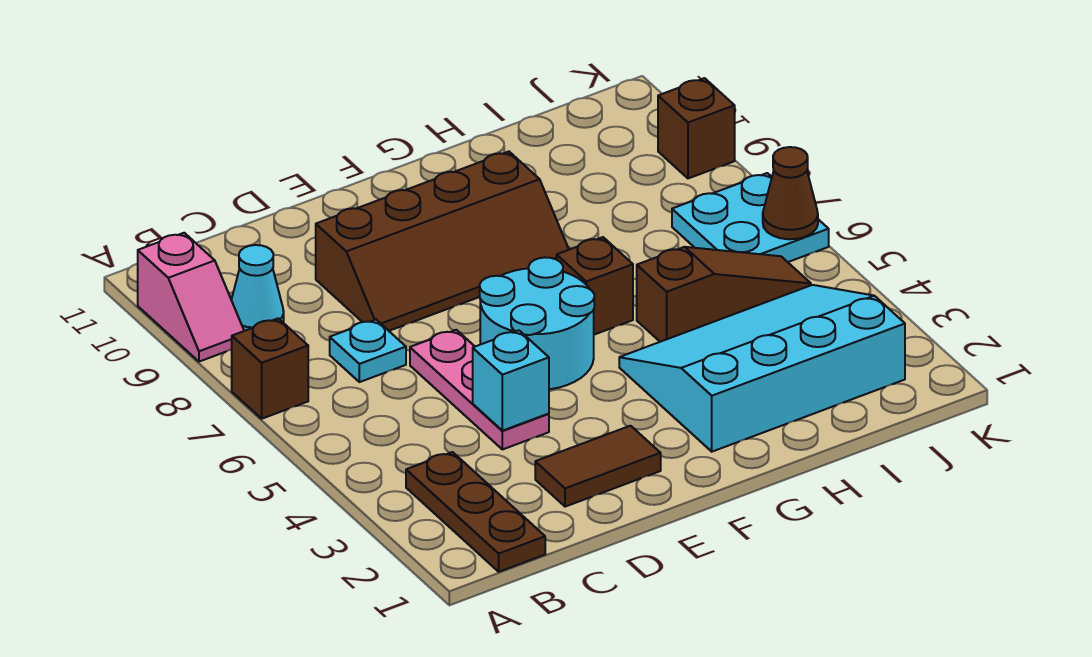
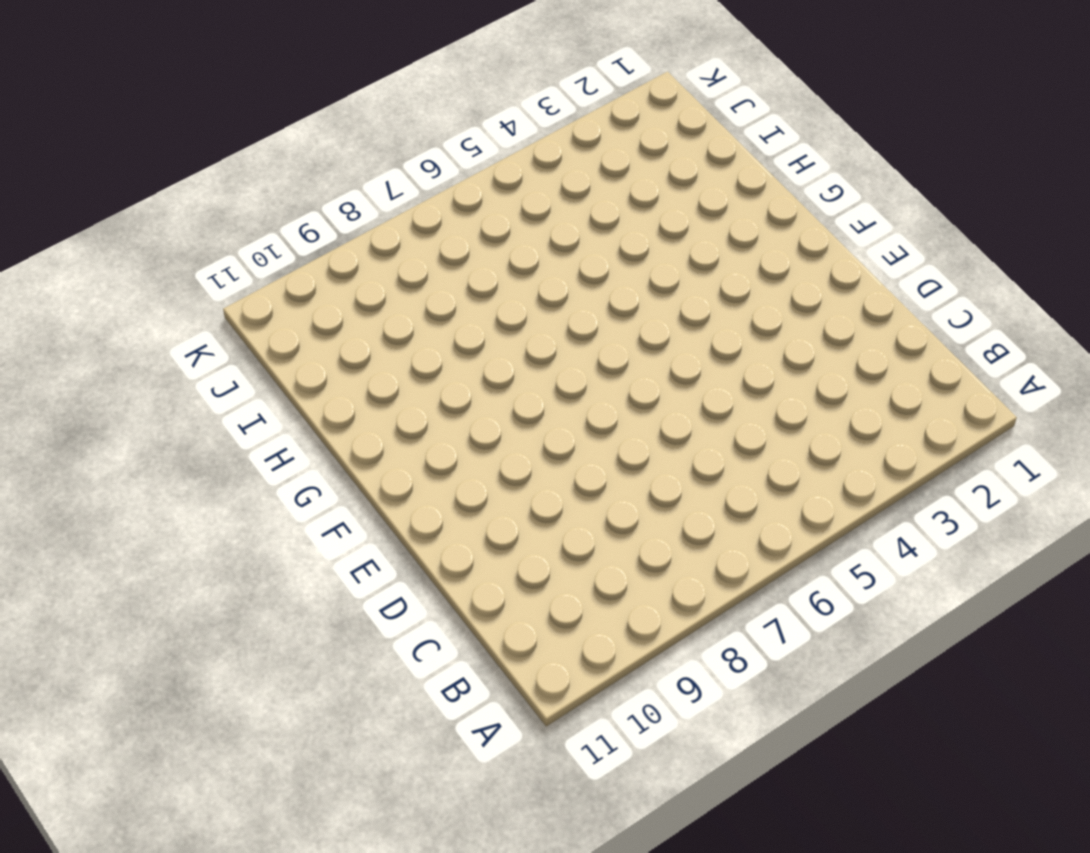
none -> brown brick A7 level 1
none -> pink slope A9:A10 level 1 top 10
none -> brown plate B1:B3 level 1

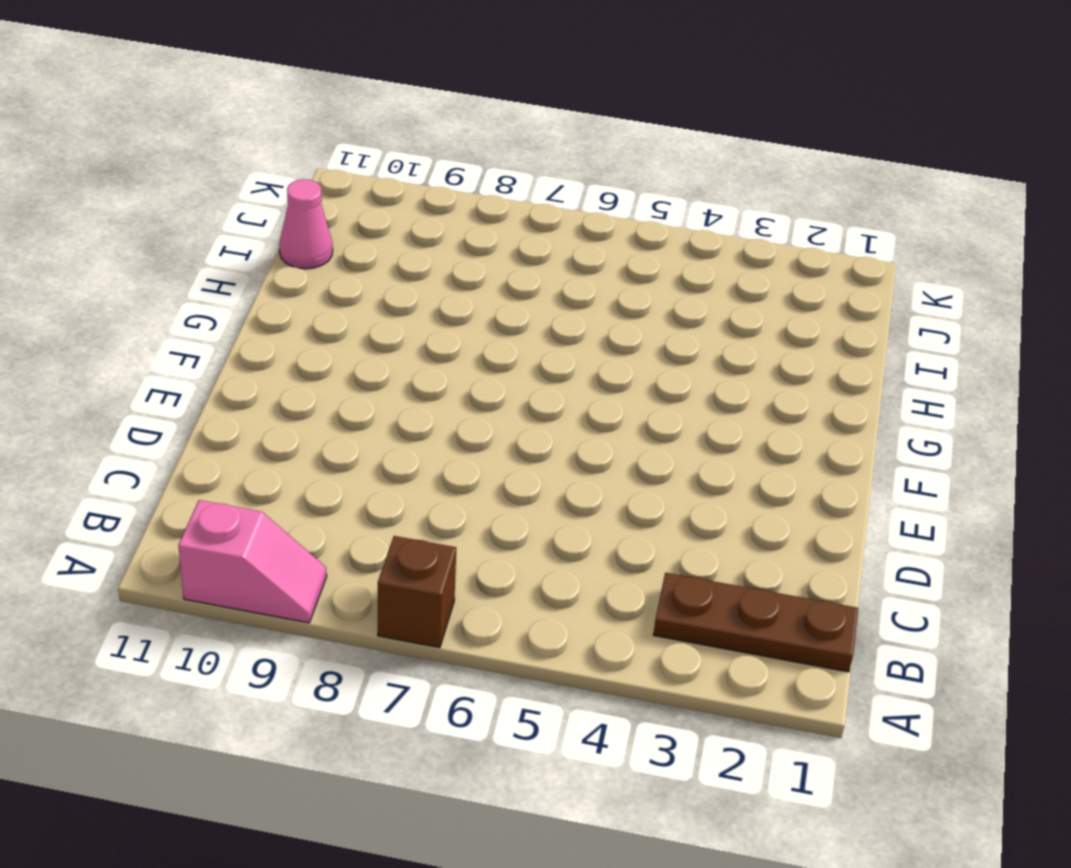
pink cone I11 level 1 -> none
none -> cyan cone B9 level 1
none -> cyan plate C7 level 1
none -> brown tile D2:E2 level 1

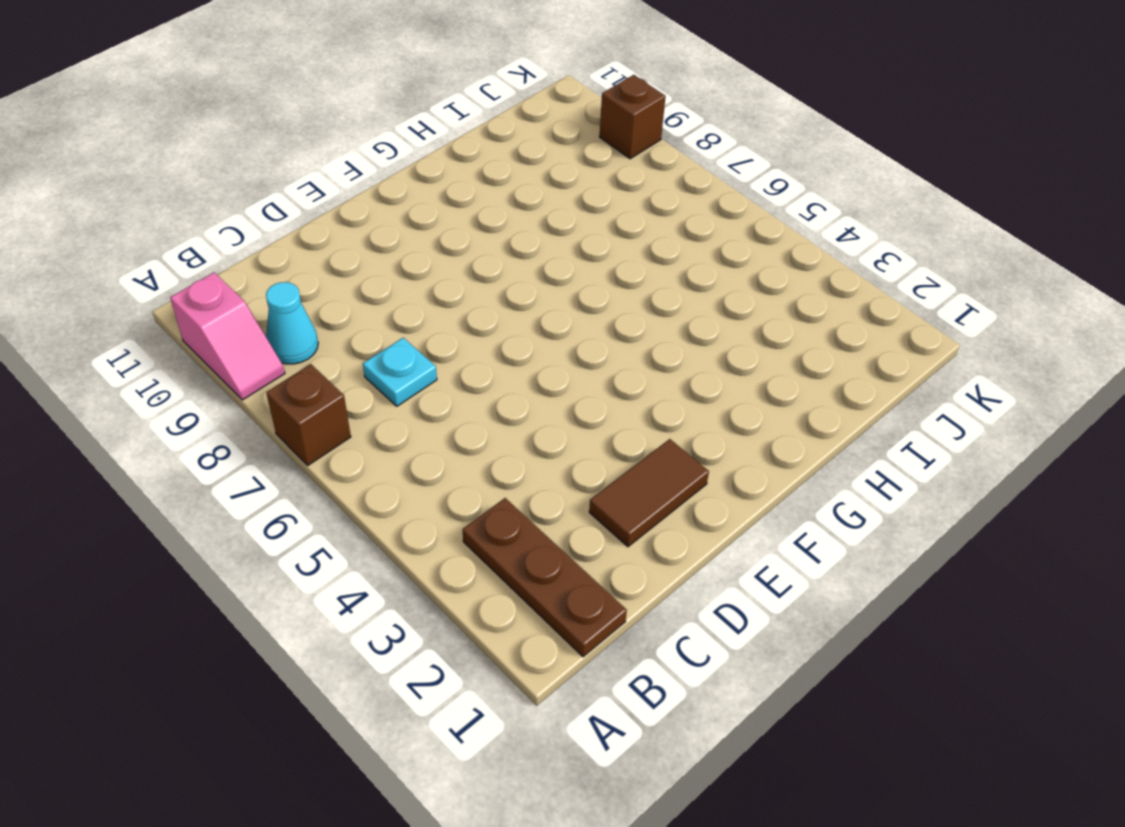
none -> pink plate D4:D6 level 1
none -> brown slope D8:G9 level 1 top 9
none -> cyan round brick E5:F6 level 1

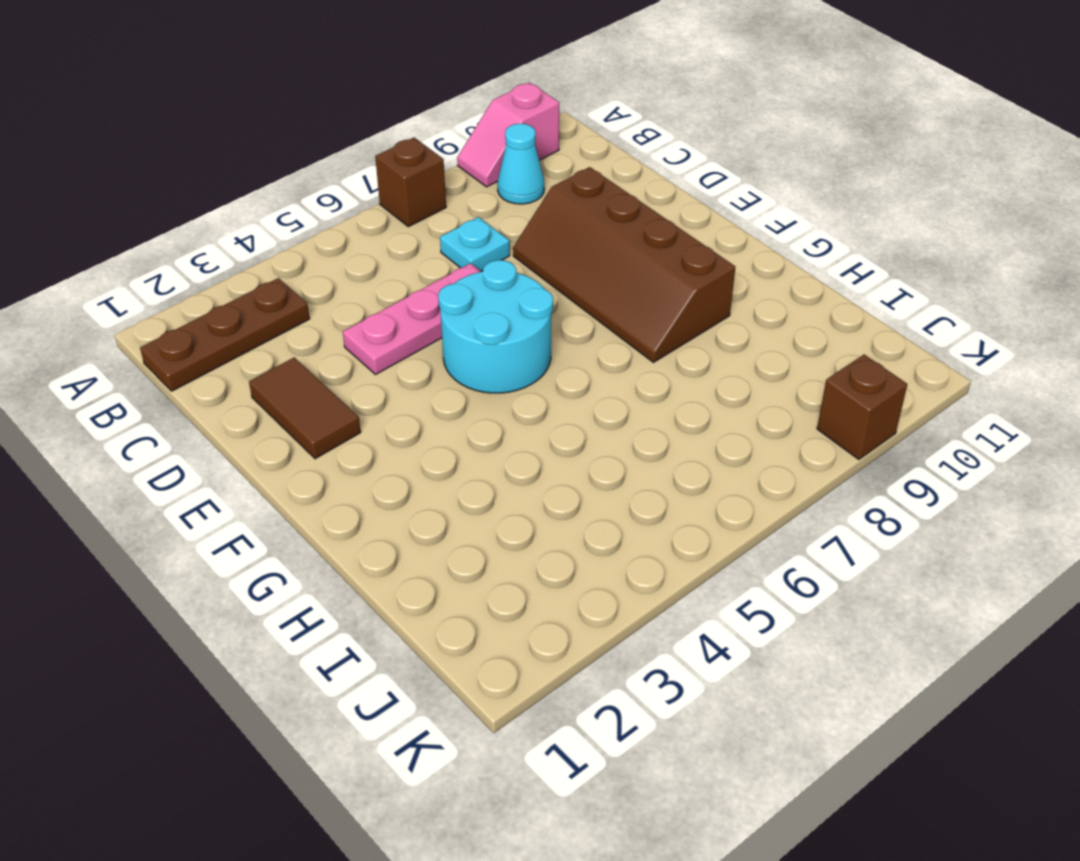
none -> cyan slope G2:J4 level 1 top 2
none -> brown brick G6 level 1
none -> brown slope H5:J5 level 1 top H

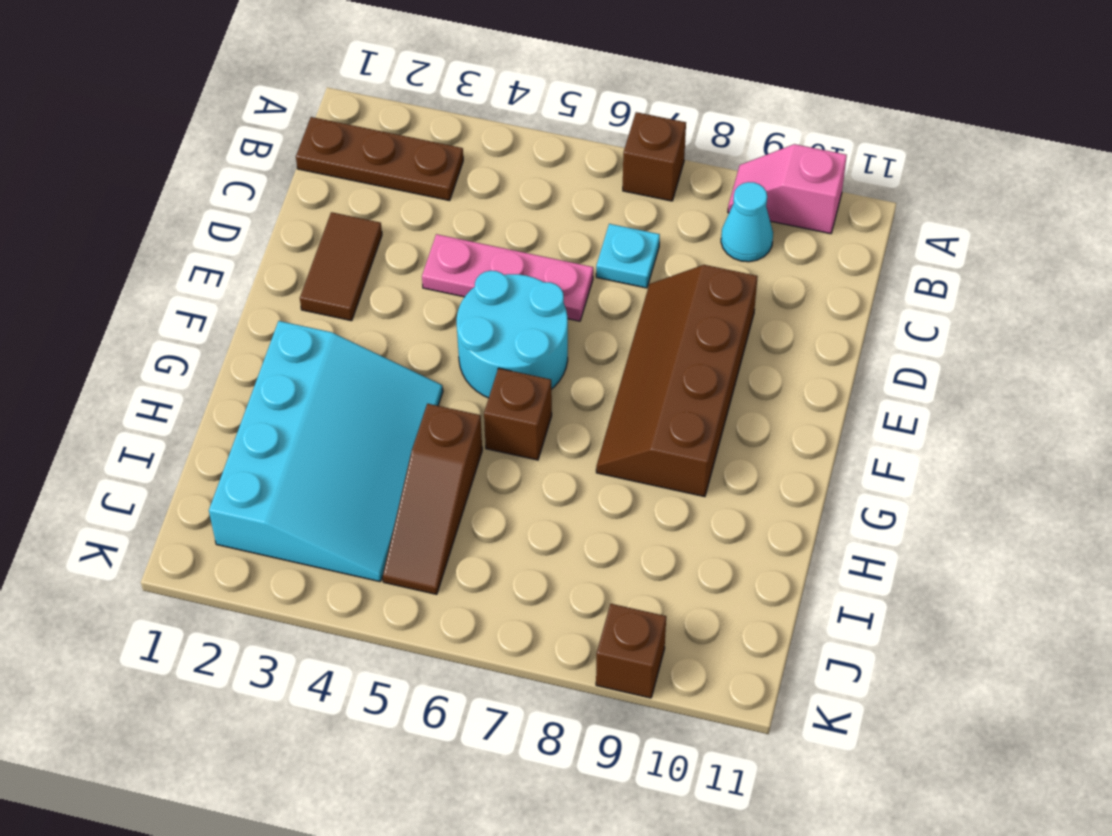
none -> cyan plate J6:K7 level 1
none -> cyan brick D4 level 2
none -> brown cone K6 level 2

